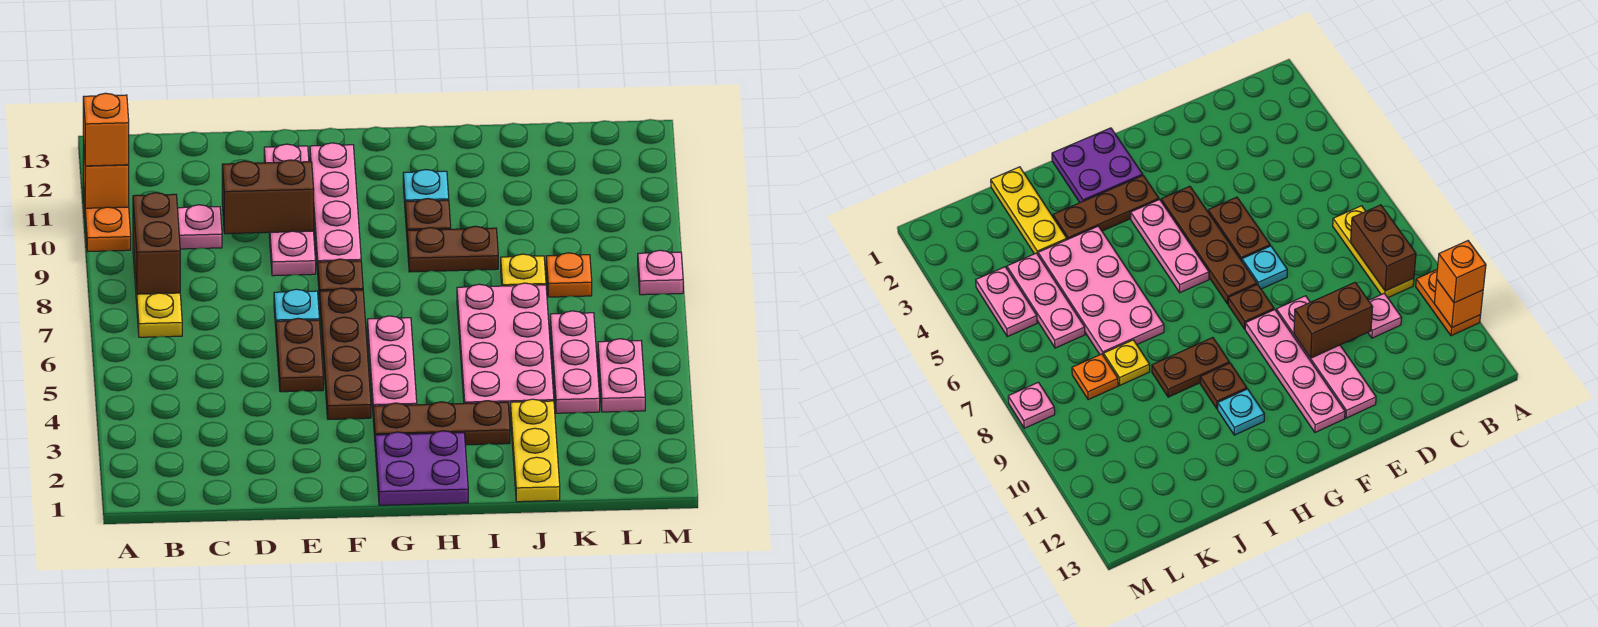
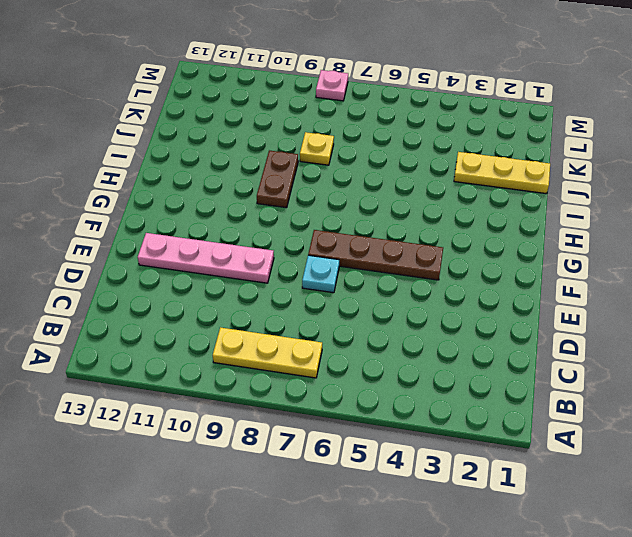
none -> orange plate A10:A11 level 1
none -> pink plate C10 level 1
none -> brown plate E5:E6 level 1

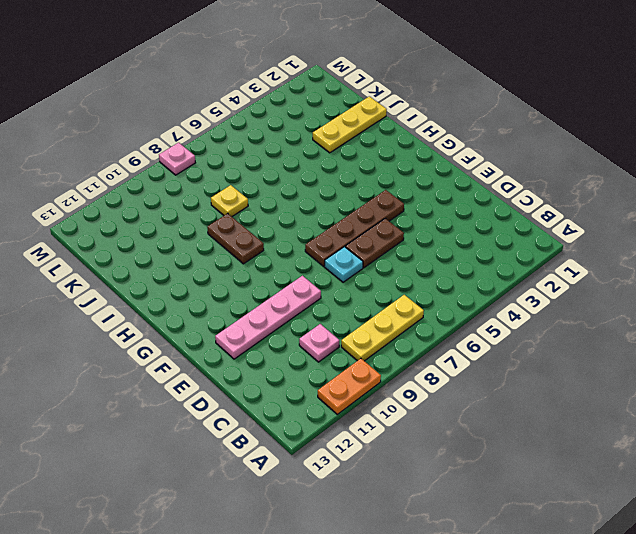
none -> brown plate F8 level 1
none -> pink plate F9:F12 level 1
none -> purple plate G1:H2 level 1

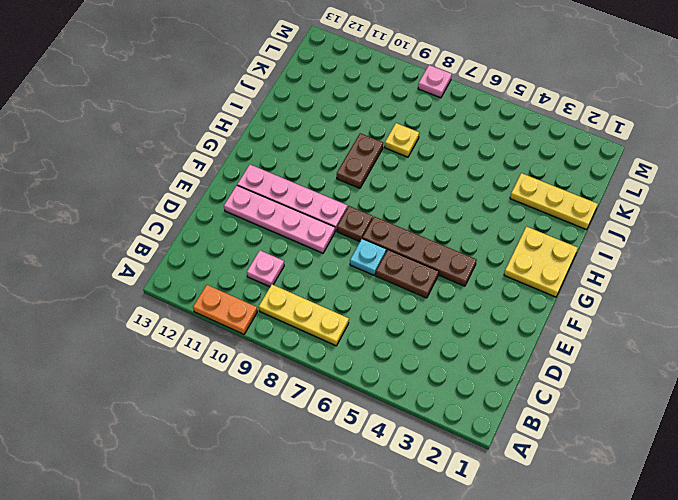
yellow plate G1:H2 level 1 -> purple plate G1:H2 level 1
none -> brown plate G3:I3 level 1
none -> pink plate G4:G6 level 1
none -> brown plate H10 level 1

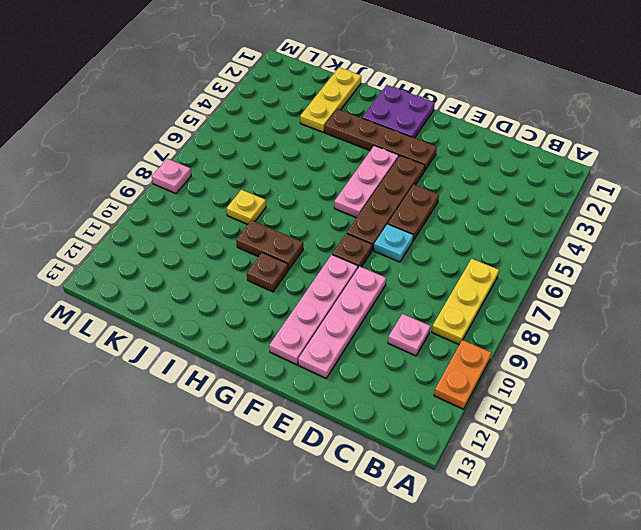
brown plate F3:I3 level 1 -> brown plate G3:I3 level 1
none -> cyan plate H11 level 1
none -> pink plate I4:J7 level 1
none -> pink plate K4:K6 level 1

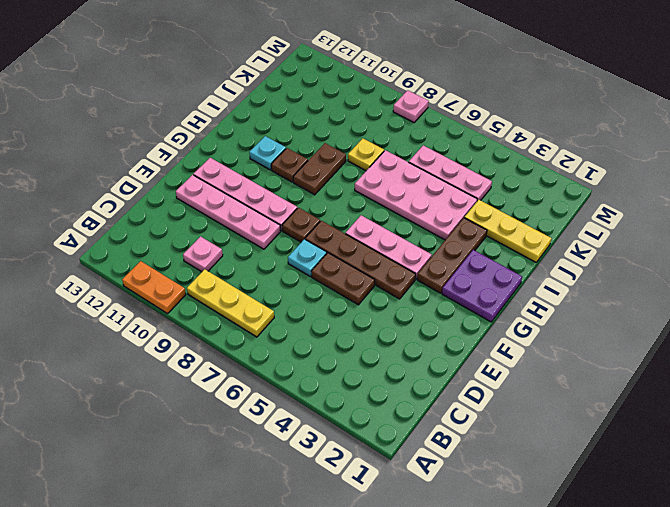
none -> orange plate K8 level 1
none -> pink plate L4:L5 level 1
none -> orange brick A11 level 2

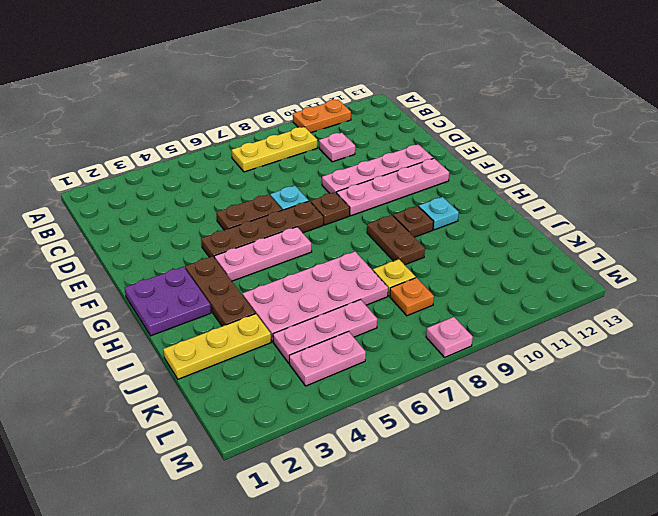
none -> orange brick A11 level 2
none -> brown brick B8:B9 level 2
none -> brown brick D10:E10 level 2

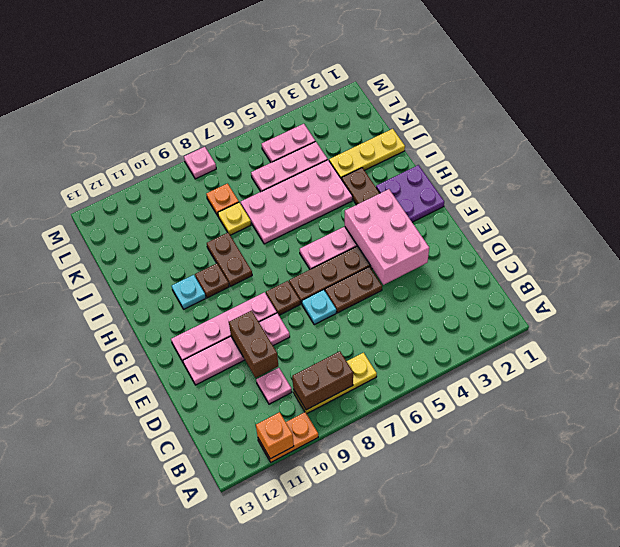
pink brick E3:G4 level 2 -> none
none -> orange brick A11 level 3

